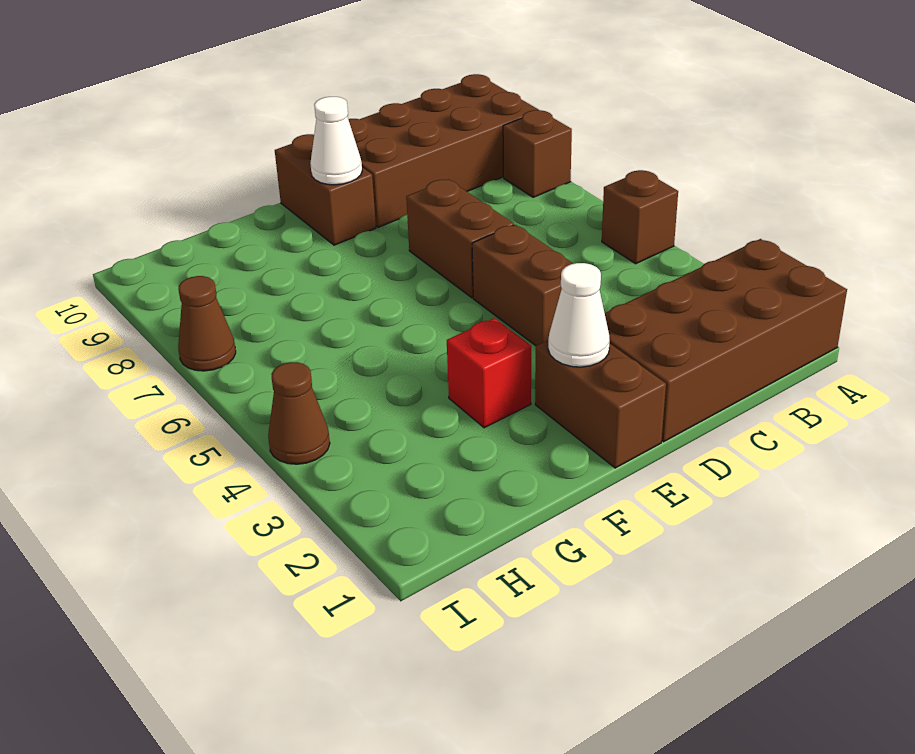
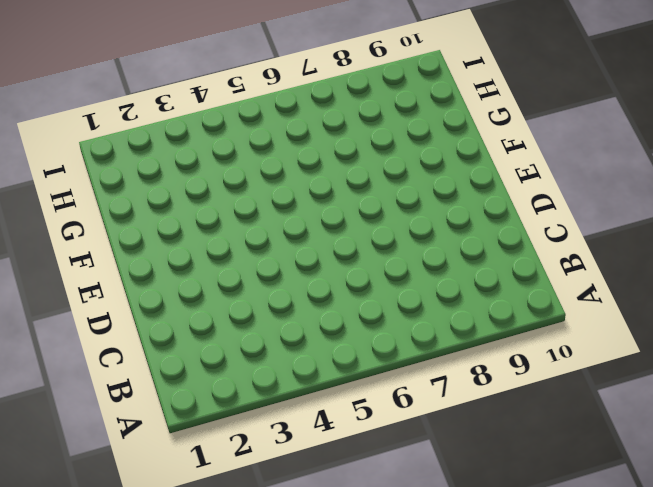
none -> brown brick A1:D2 level 1
none -> brown brick A5 level 1
none -> brown brick A8 level 1

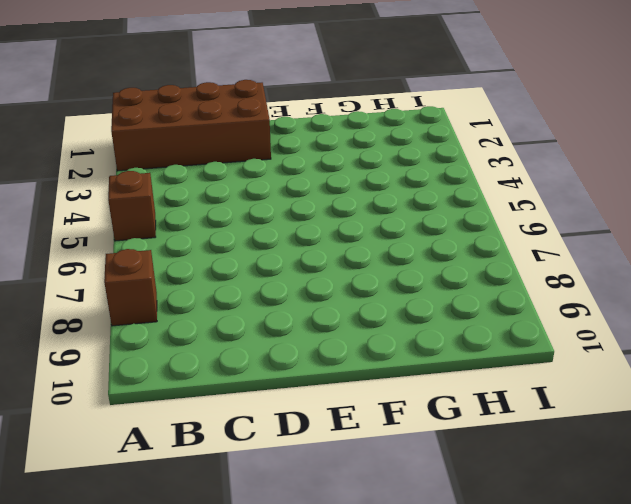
none -> brown brick A9:D10 level 1
none -> brown brick D4:D5 level 1
none -> brown brick D6:D7 level 1

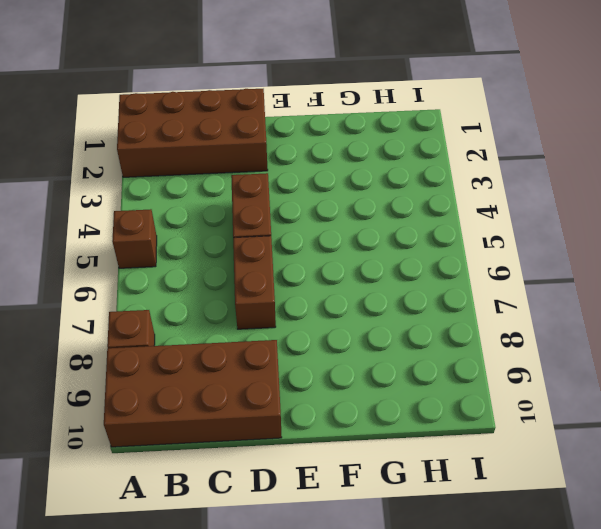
none -> brown brick E1:E2 level 1
none -> brown brick E9:E10 level 1
none -> red brick F3 level 1

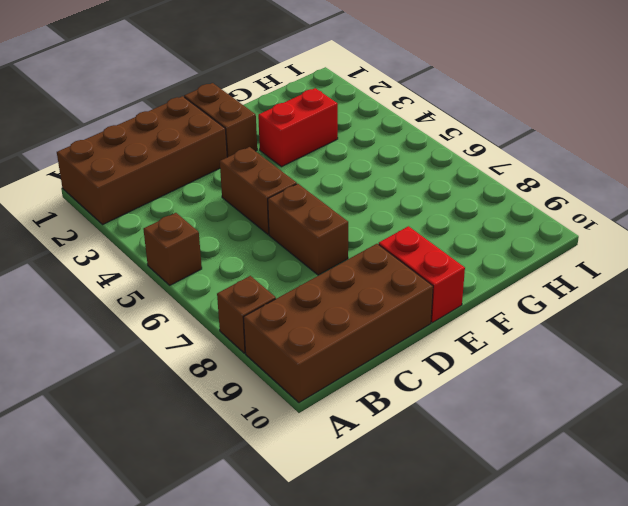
red brick E9:E10 level 1 -> brown brick E9:E10 level 1
red brick F3:G3 level 1 -> red brick F3 level 1
none -> brown cone I4 level 1
none -> brown cone I7 level 1
none -> white cone E2 level 2

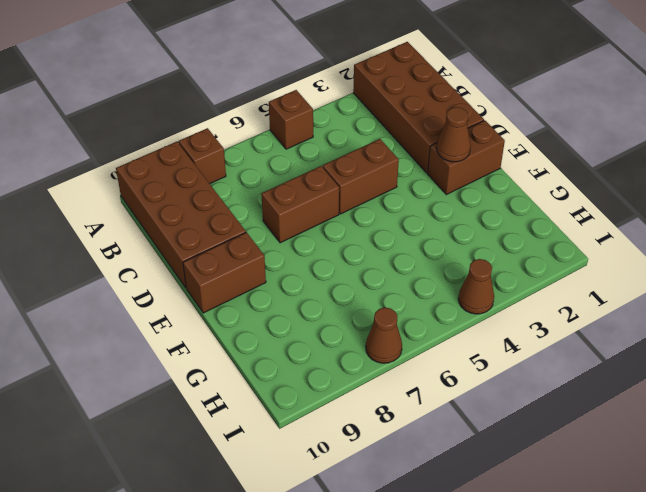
brown cone E2 level 2 -> white cone E2 level 2
none -> red brick F3 level 1
none -> white cone E9 level 2

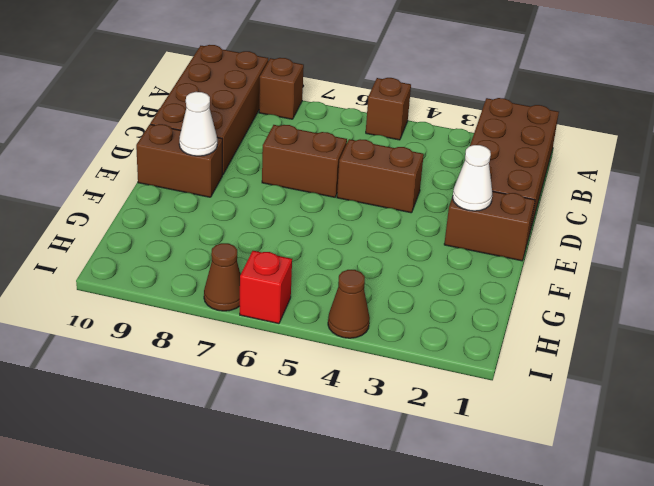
red brick I6 level 1 -> red brick F3 level 1

